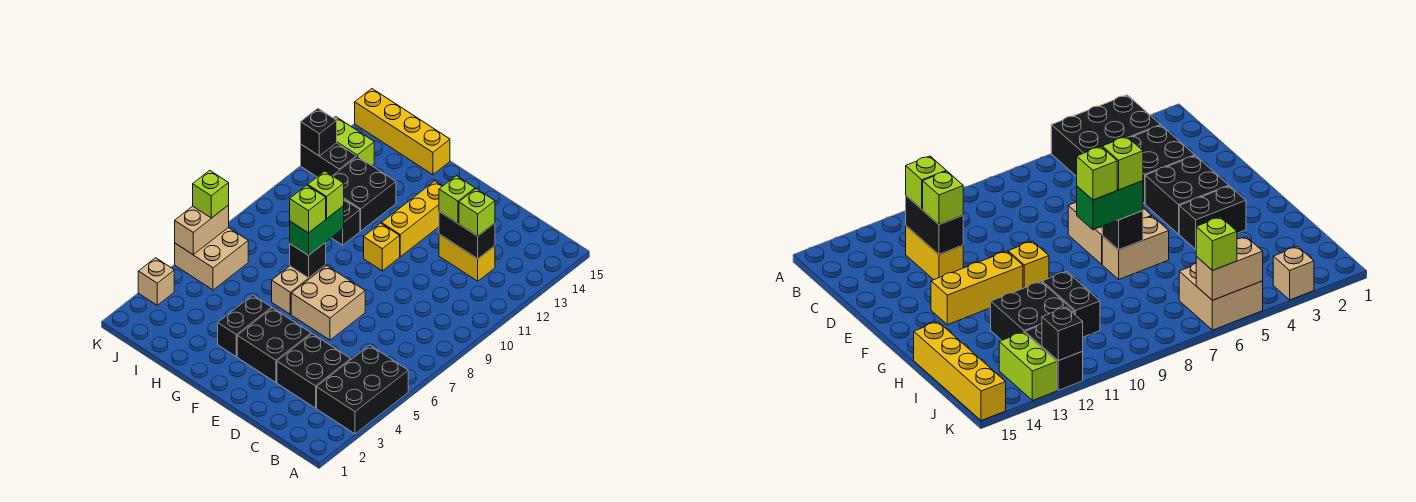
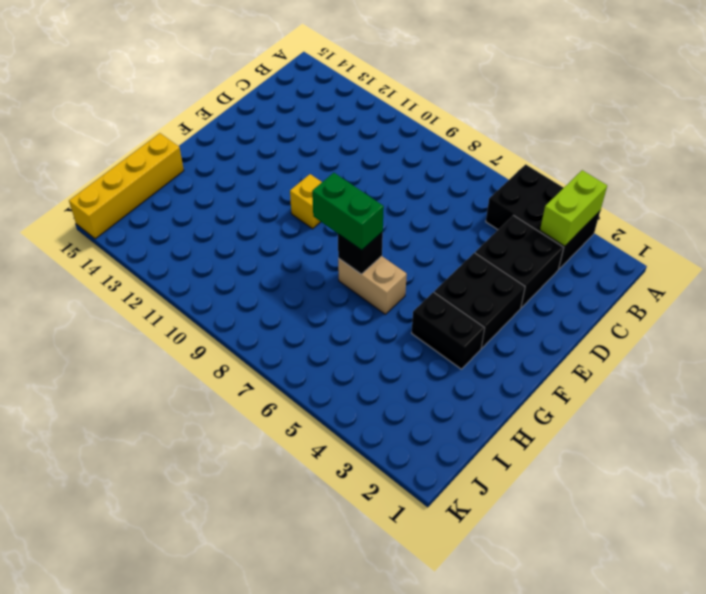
lime brick A3:B3 level 2 -> lime brick J13:K13 level 1
none -> yellow brick C12:D12 level 1
none -> tan brick E6:F7 level 1
none -> yellow brick F11:F13 level 1

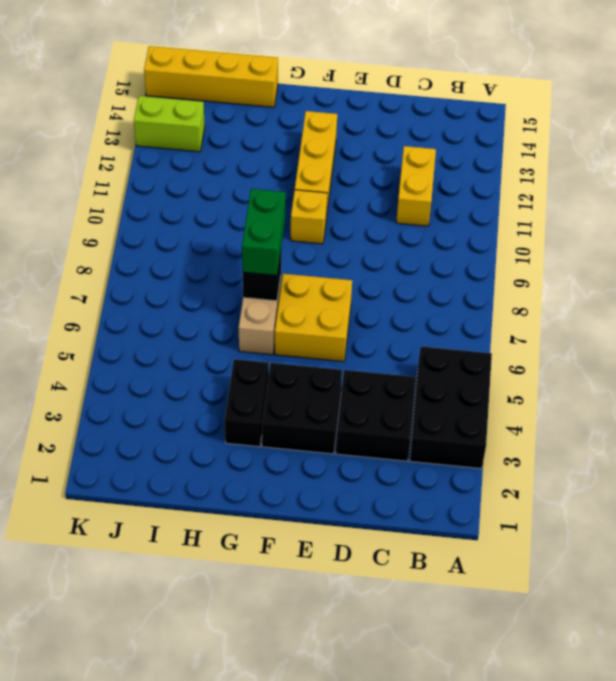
yellow brick C11:C12 level 1 -> yellow brick C12:D12 level 1
yellow brick E6:F7 level 1 -> tan brick E6:F7 level 1
none -> black brick H10:I10 level 1
none -> black brick H11:I12 level 1
none -> tan brick J5:K6 level 1

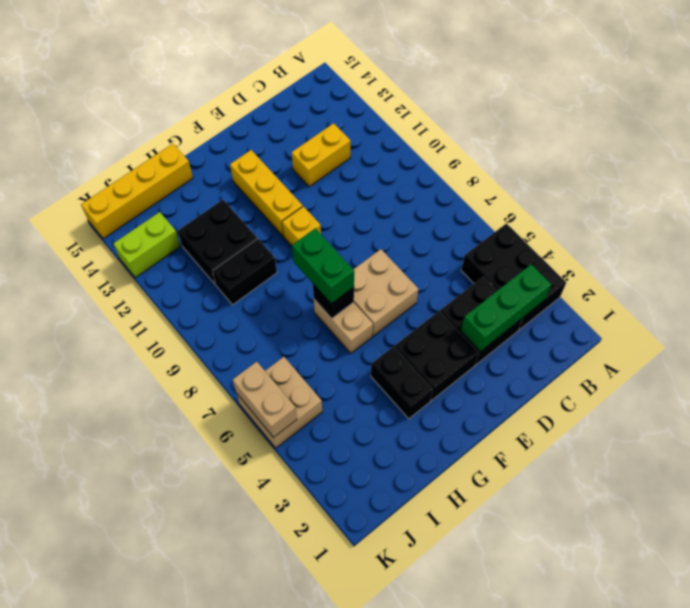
green brick B3:D3 level 2 -> none
none -> black brick J12:K12 level 1
none -> tan brick K3 level 1
none -> black brick C12:D12 level 2

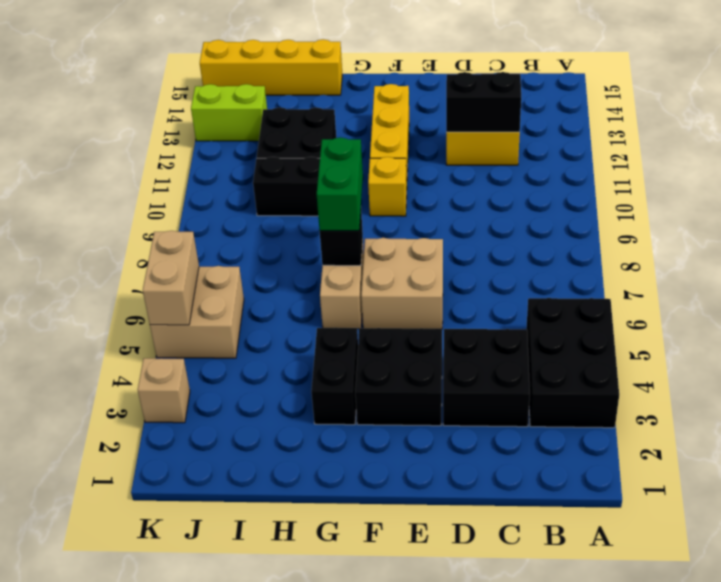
none -> black brick J12:K12 level 1
none -> black brick K12 level 2
none -> lime brick C12 level 3

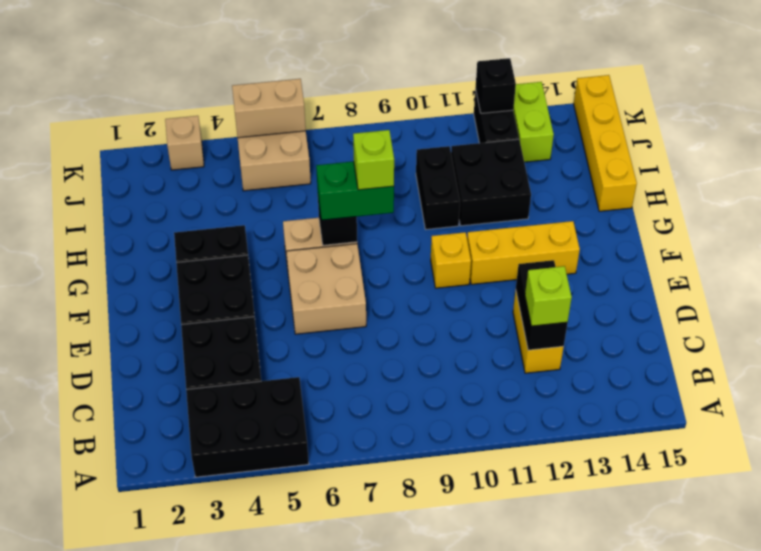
none -> lime brick D12 level 3
none -> lime brick K6 level 3
none -> lime brick G7 level 4

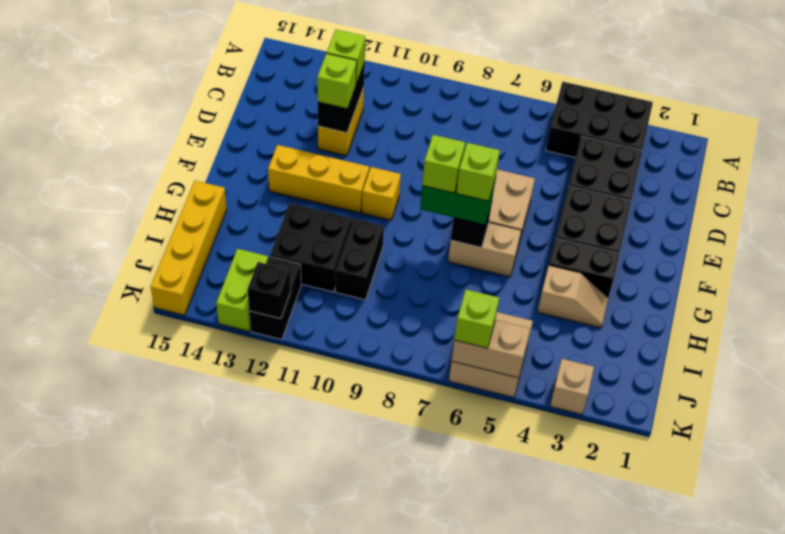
tan slope H3:H4 level 1 top 4 -> none

